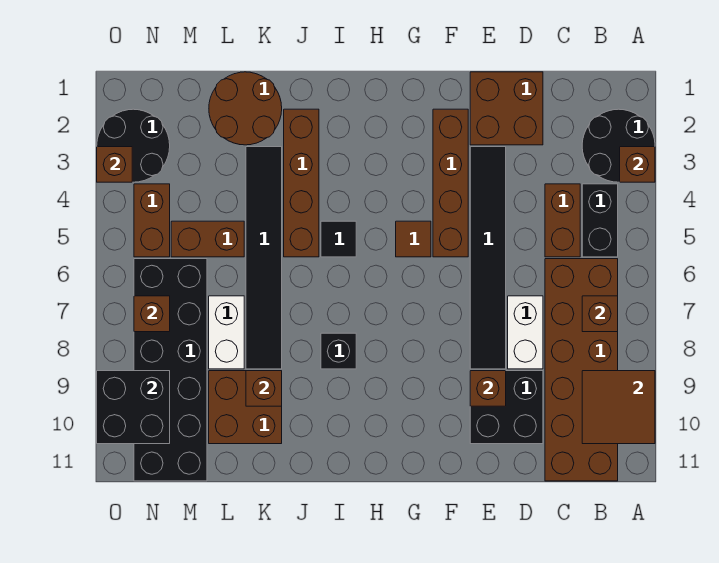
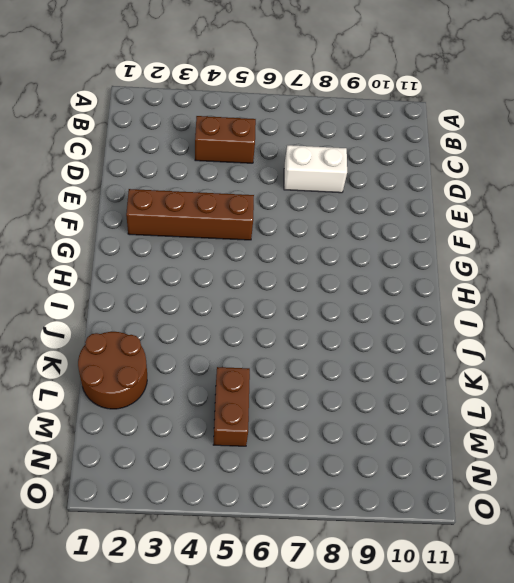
none -> black round brick A2:B3 level 1
none -> black brick B4:B5 level 1
none -> brown brick B6:C11 level 1

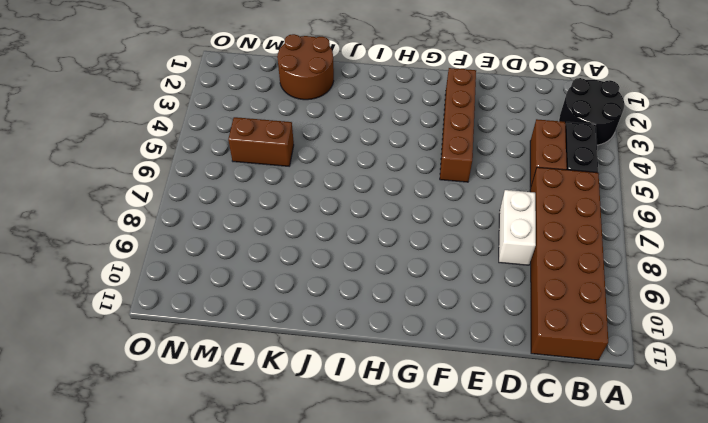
none -> brown brick D1:E2 level 1
none -> black brick D9:E10 level 1
none -> black tile E3:E8 level 1

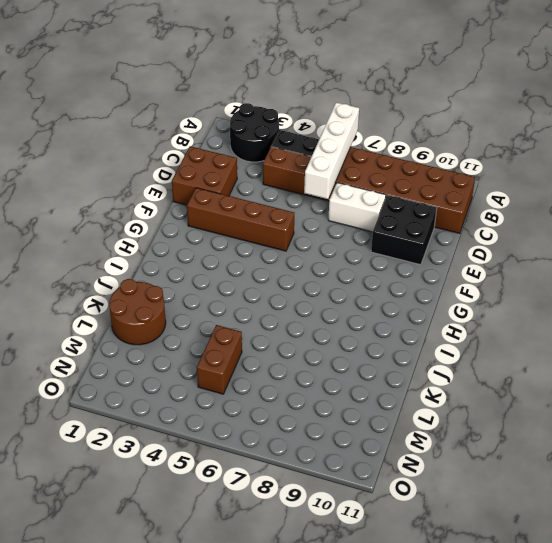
white brick A6:D6 level 2 -> none
none -> black tile E3:E8 level 1
none -> brown tile G5 level 1
none -> black tile I5 level 1

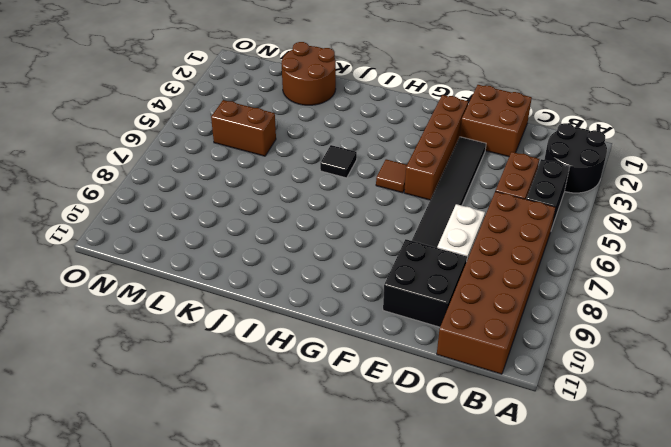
none -> black brick I8 level 1
none -> brown brick J2:J5 level 1
none -> black tile K3:K8 level 1

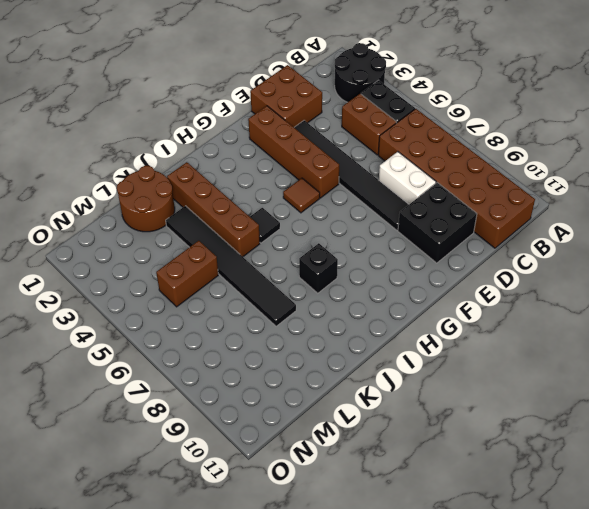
none -> brown brick K9:L10 level 1
none -> white brick L7:L8 level 1
none -> black brick M6:N11 level 1

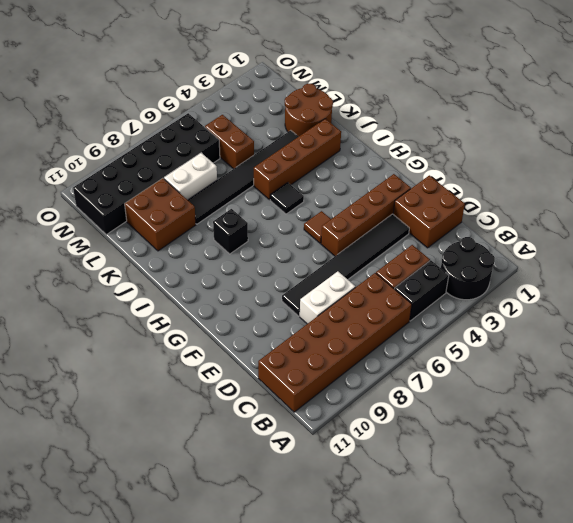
none -> black brick D9:E10 level 1
none -> black round brick N2:O3 level 1
none -> brown brick N4:N5 level 1

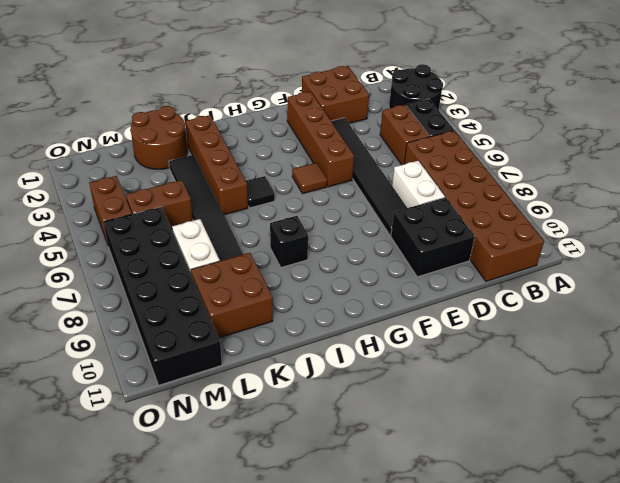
none -> black round brick N2:O3 level 1
none -> brown brick A3 level 2
none -> brown tile A9:B10 level 2

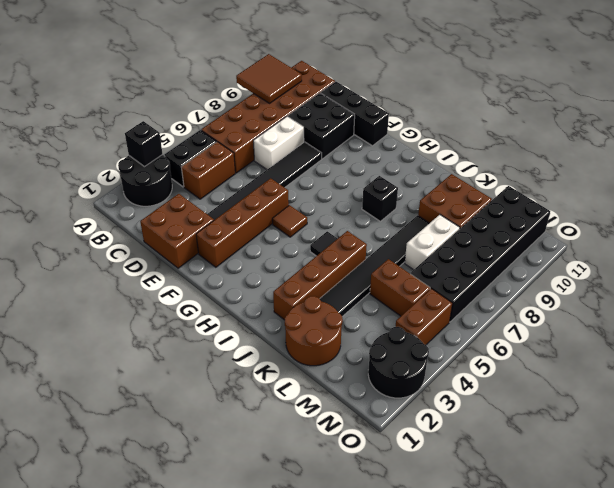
black brick A3 level 2 -> brown brick A3 level 2
black brick D11:F11 level 1 -> none
none -> brown brick B7 level 2
none -> brown brick E9 level 2
none -> brown brick K9 level 2

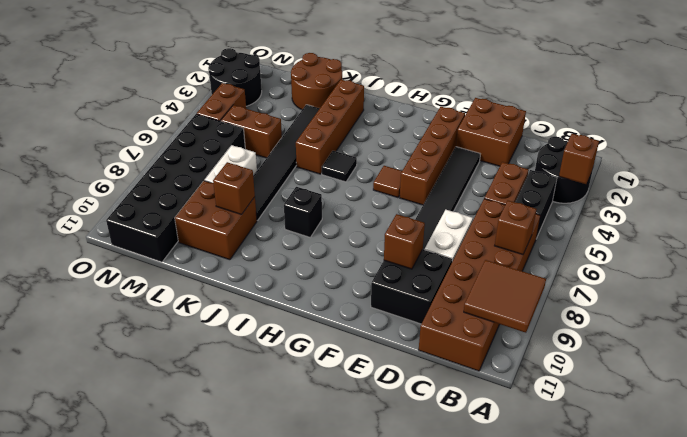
none -> brown brick N7 level 2
none -> black brick N9:O10 level 2
none -> brown brick O3 level 2

